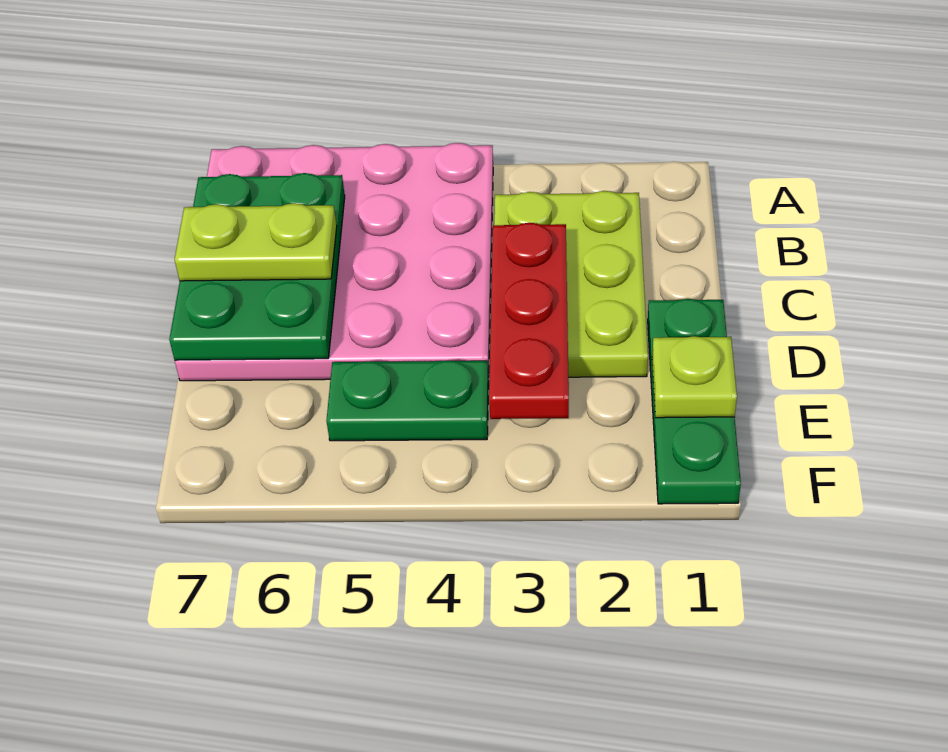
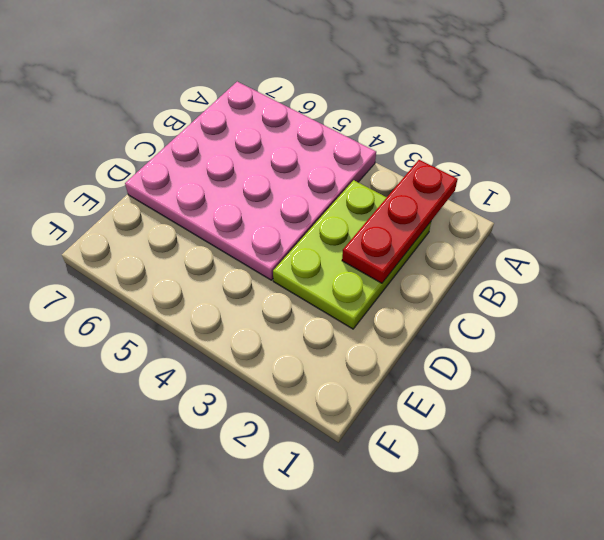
red plate A2:C2 level 2 -> red plate C3:E3 level 2
none -> green plate D1:F1 level 1
none -> green plate E4:E5 level 1

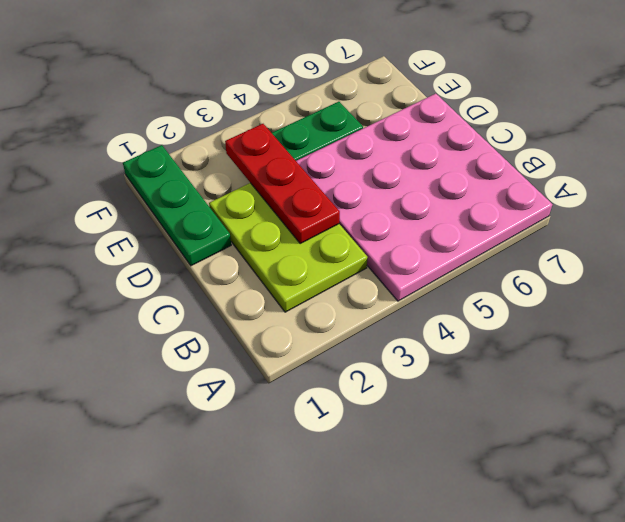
none -> green plate B6:D7 level 2
none -> lime plate E1 level 2

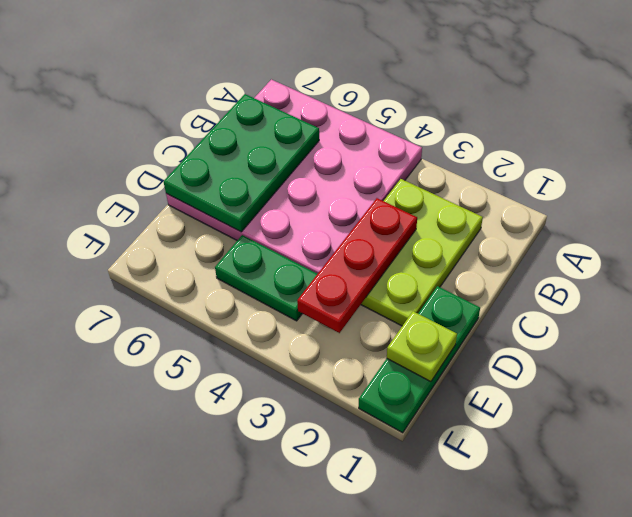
none -> lime plate C6:C7 level 3

